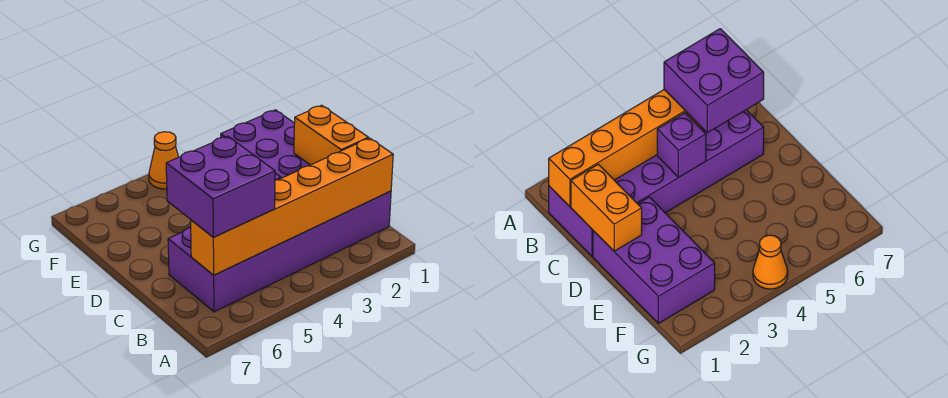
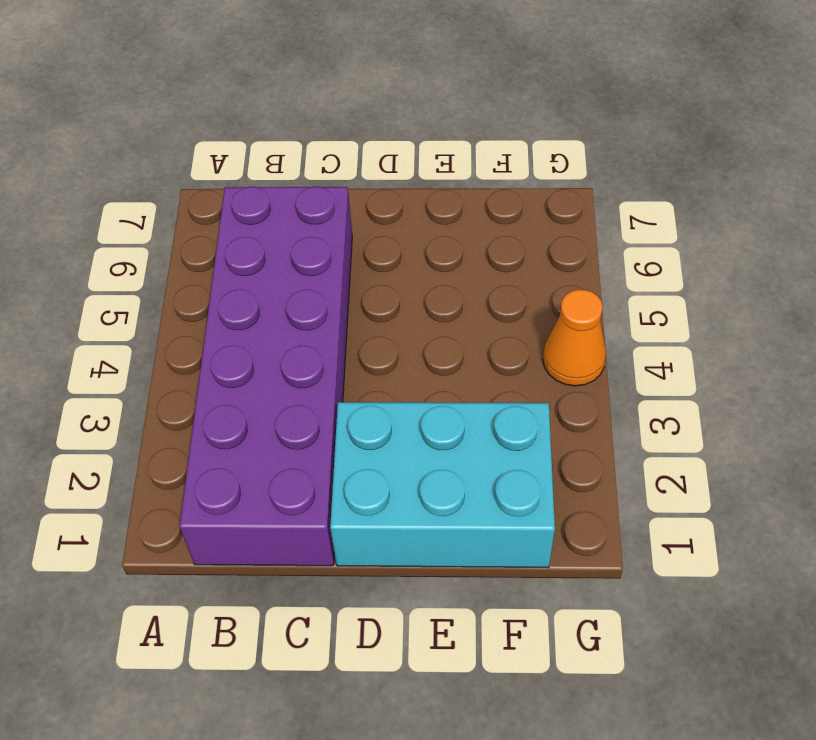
cyan brick D1:F2 level 1 -> purple brick D1:F2 level 1
none -> orange brick B1:B6 level 2
none -> orange brick C1:D1 level 2

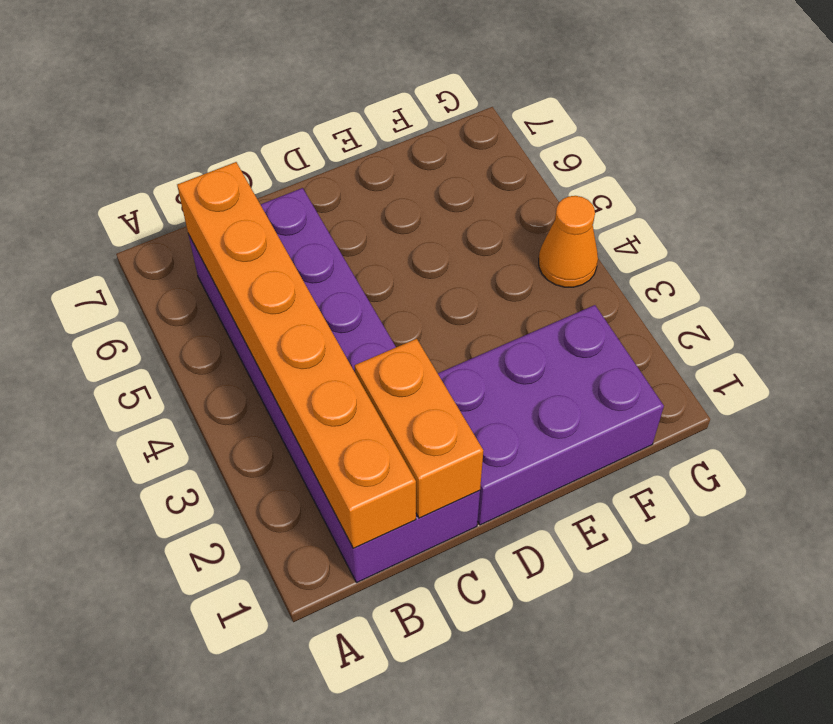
orange brick C1:C2 level 2 -> orange brick C1:D1 level 2
none -> purple brick C4 level 2
none -> purple brick B5:C6 level 3

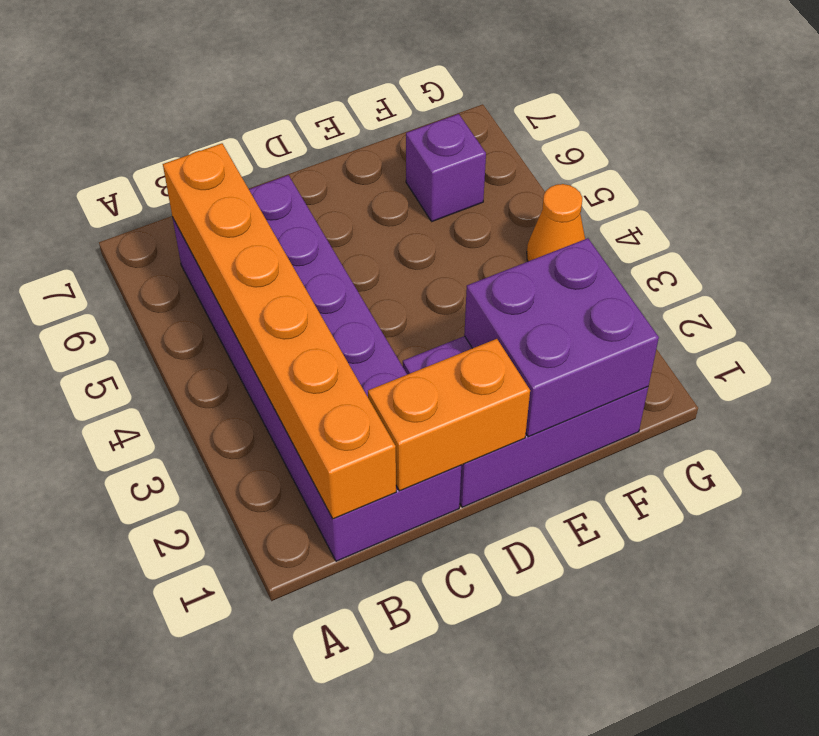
purple brick E1:F2 level 2 -> purple brick B5:C6 level 3
purple brick F6 level 1 -> purple brick C4 level 2

